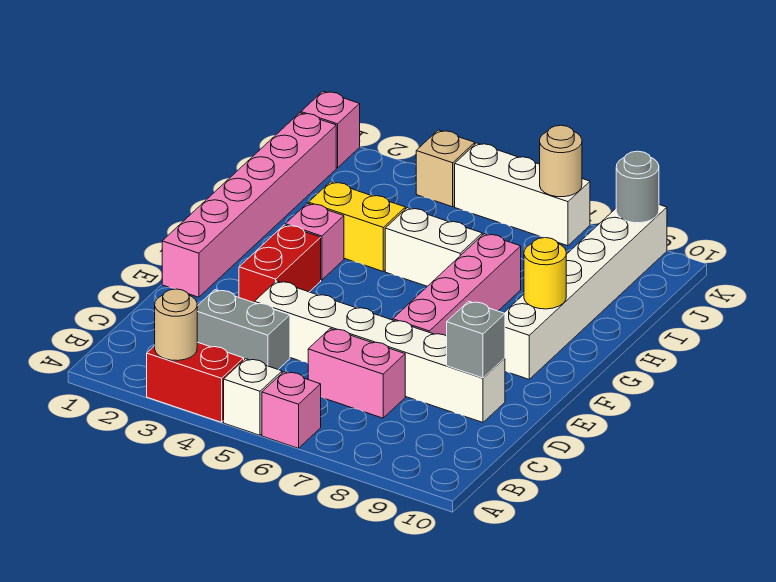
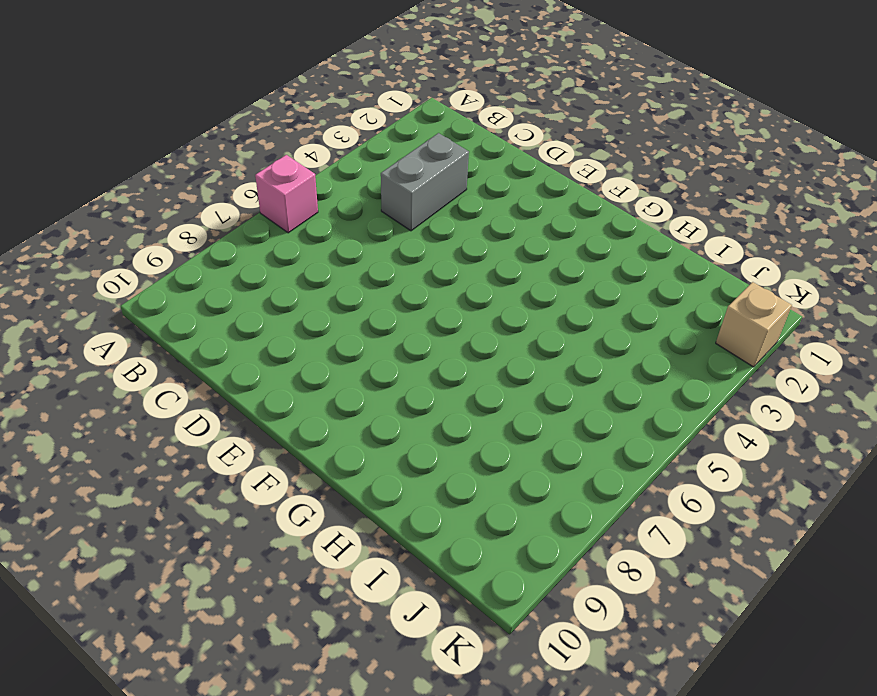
tan brick K2 level 1 -> tan brick K4 level 1
none -> red brick A3:A4 level 1
none -> white brick A5 level 1
none -> pink brick C6:C7 level 1

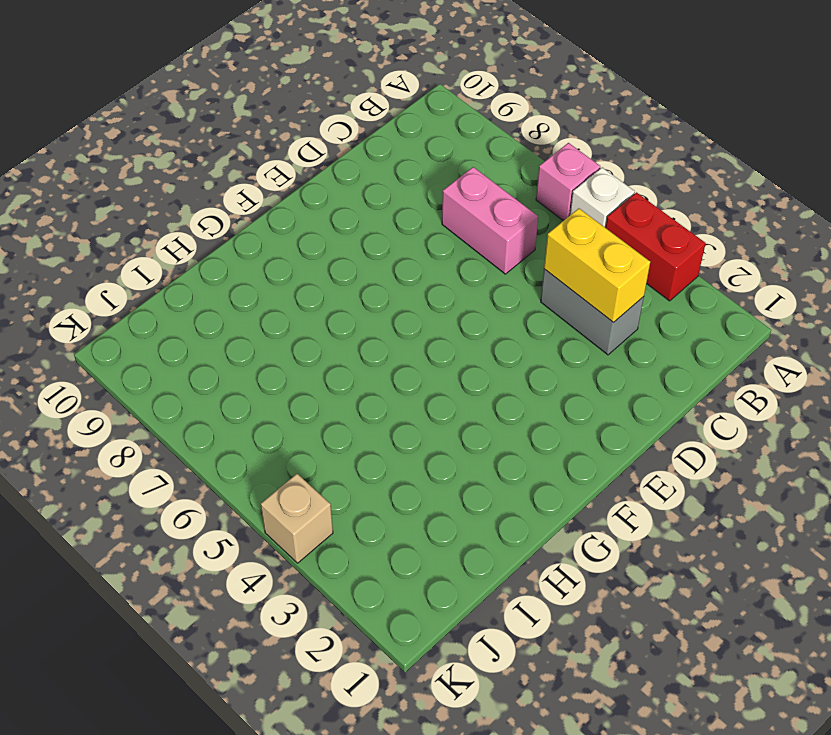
yellow brick C3:C4 level 2 -> yellow brick H3:H4 level 1
none -> white brick D4:D9 level 1
none -> pink brick E1:J1 level 1
none -> red brick E3:F3 level 1

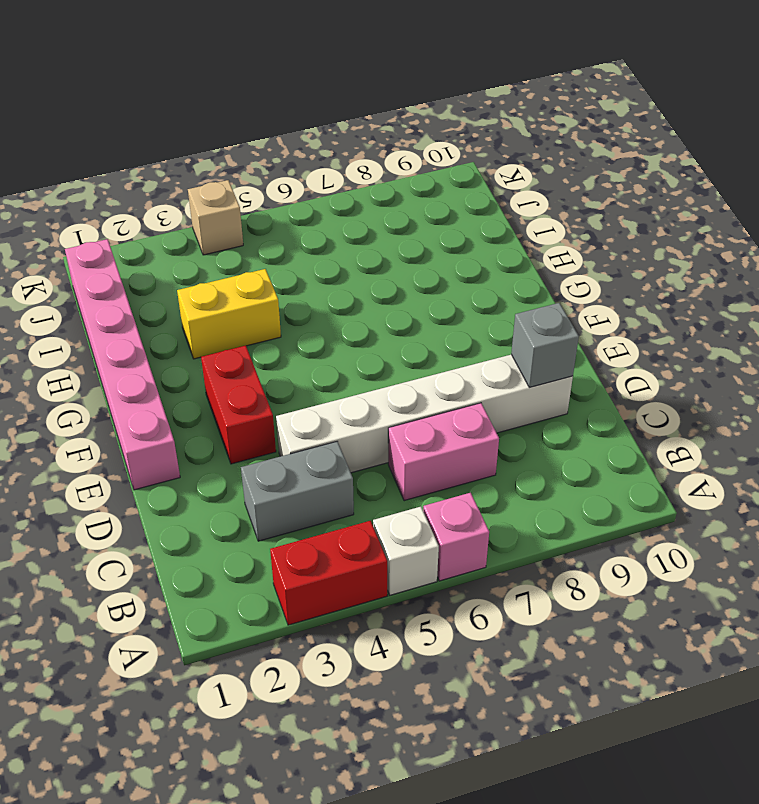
none -> pink brick E7:H7 level 1
none -> white brick F9:K9 level 1
none -> pink brick G3 level 1

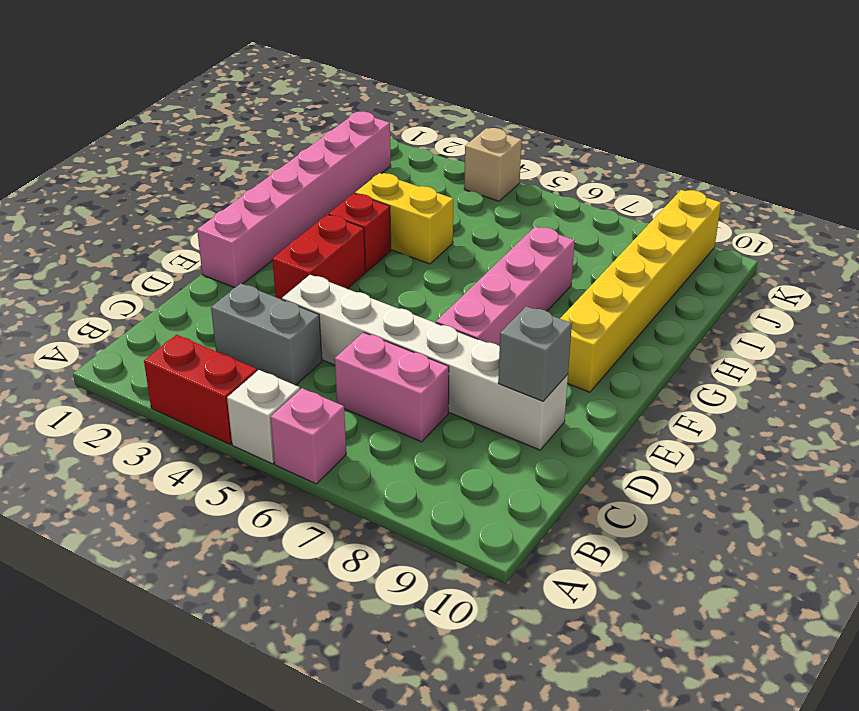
yellow brick F9:K9 level 1 -> white brick F9:K9 level 1
red brick G3 level 1 -> pink brick G3 level 1
none -> white brick H5:H6 level 1
none -> pink brick K1 level 1
none -> white brick K5:K7 level 1

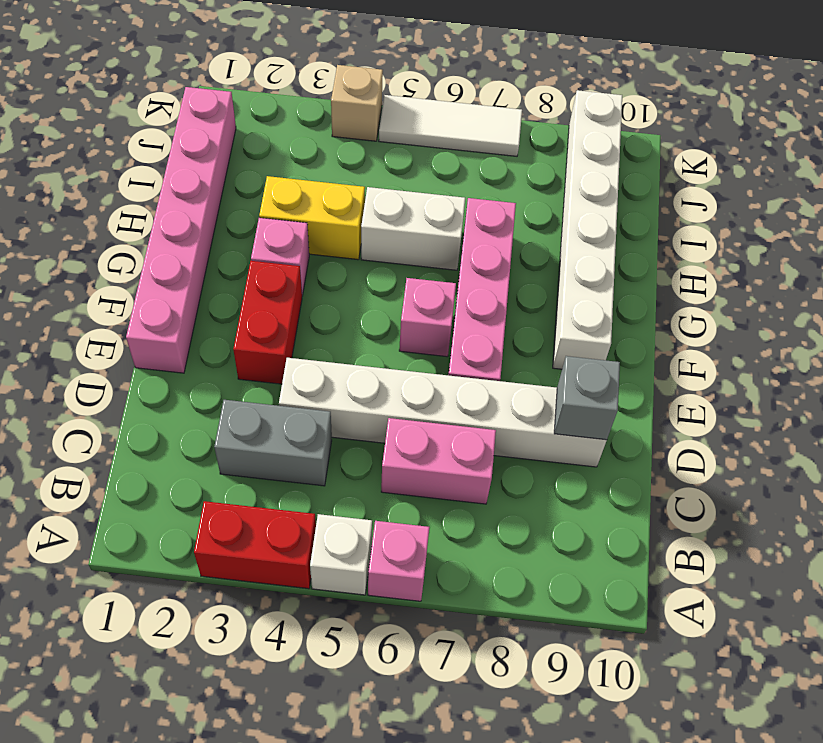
pink brick F6 level 1 -> pink brick K1 level 1
white tile K5:K7 level 1 -> white brick K5:K7 level 1
none -> tan round brick A3 level 2
none -> yellow round brick G9 level 2
none -> tan round brick K7 level 2

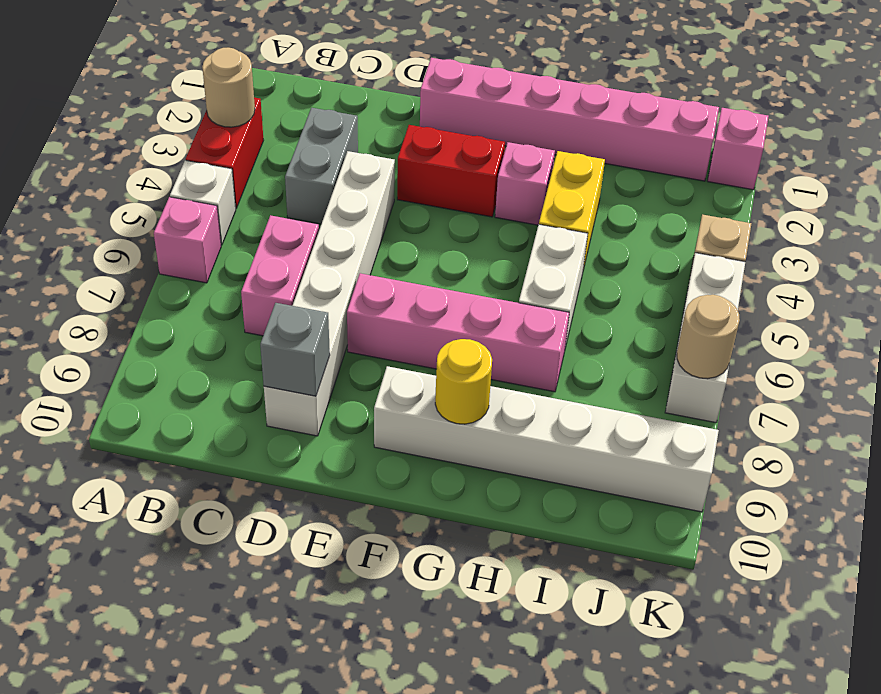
none -> grey round brick K9 level 2

